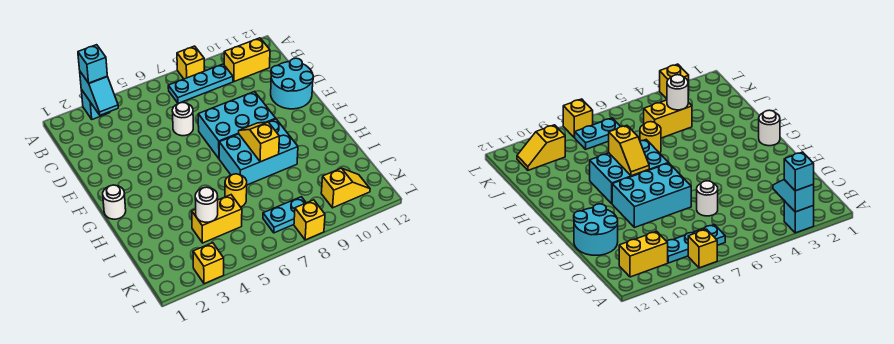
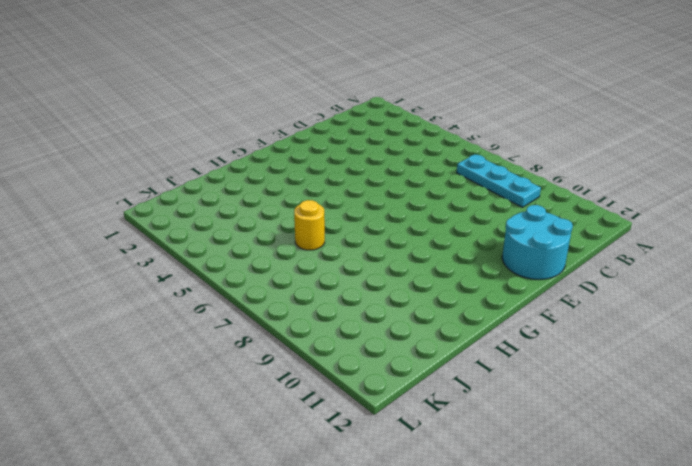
none -> cyan brick A3 level 1
none -> yellow brick A8 level 1
none -> yellow brick B10:B11 level 1

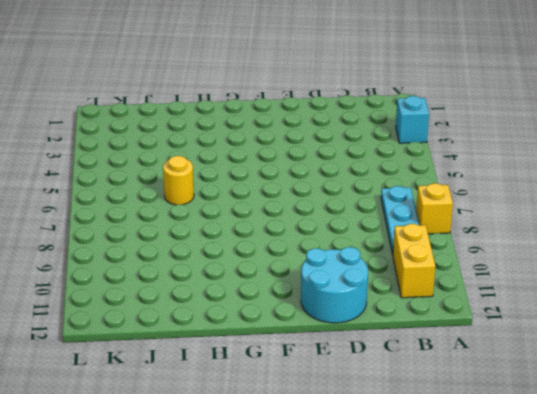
none -> white round brick D6 level 1
none -> cyan brick E7:F9 level 1
none -> white round brick G1 level 1

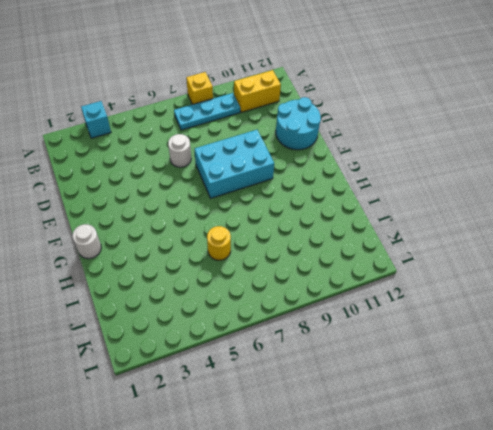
none -> cyan brick G7:H9 level 1
none -> yellow brick J4:J5 level 1
none -> cyan plate K7:K8 level 1

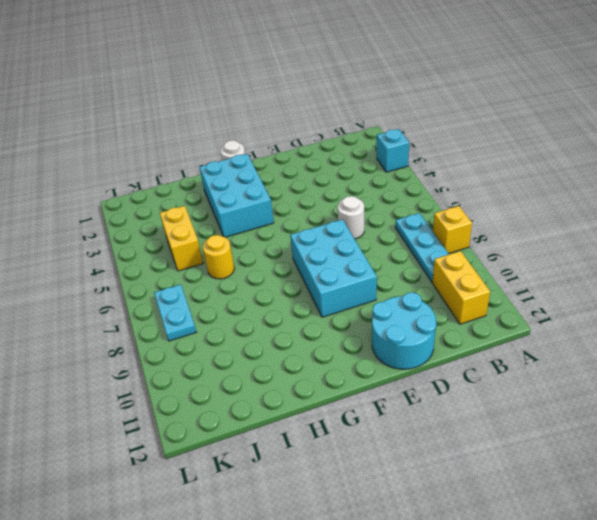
cyan brick G2:H4 level 1 -> cyan brick G7:H9 level 1
none -> yellow slope K10:K11 level 1 top 10
none -> yellow brick L3 level 1
none -> yellow brick L8 level 1

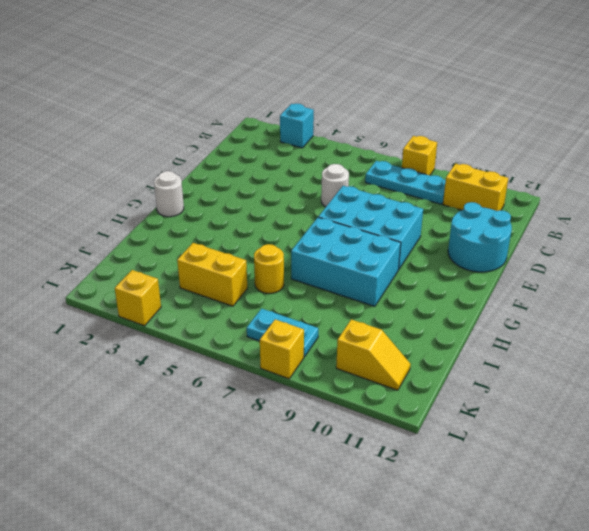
none -> cyan slope A3:B3 level 2 top A
none -> yellow slope G8:H8 level 2 top H
none -> white round brick J4 level 2

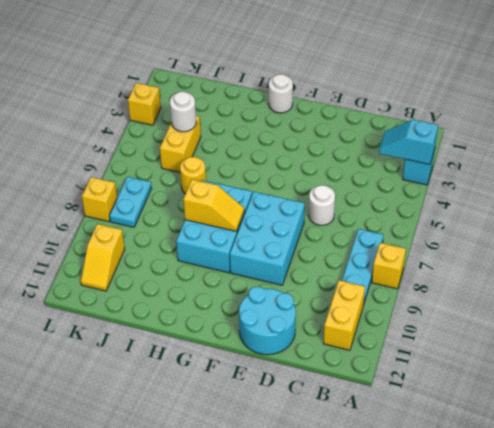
none -> cyan brick A3 level 3

